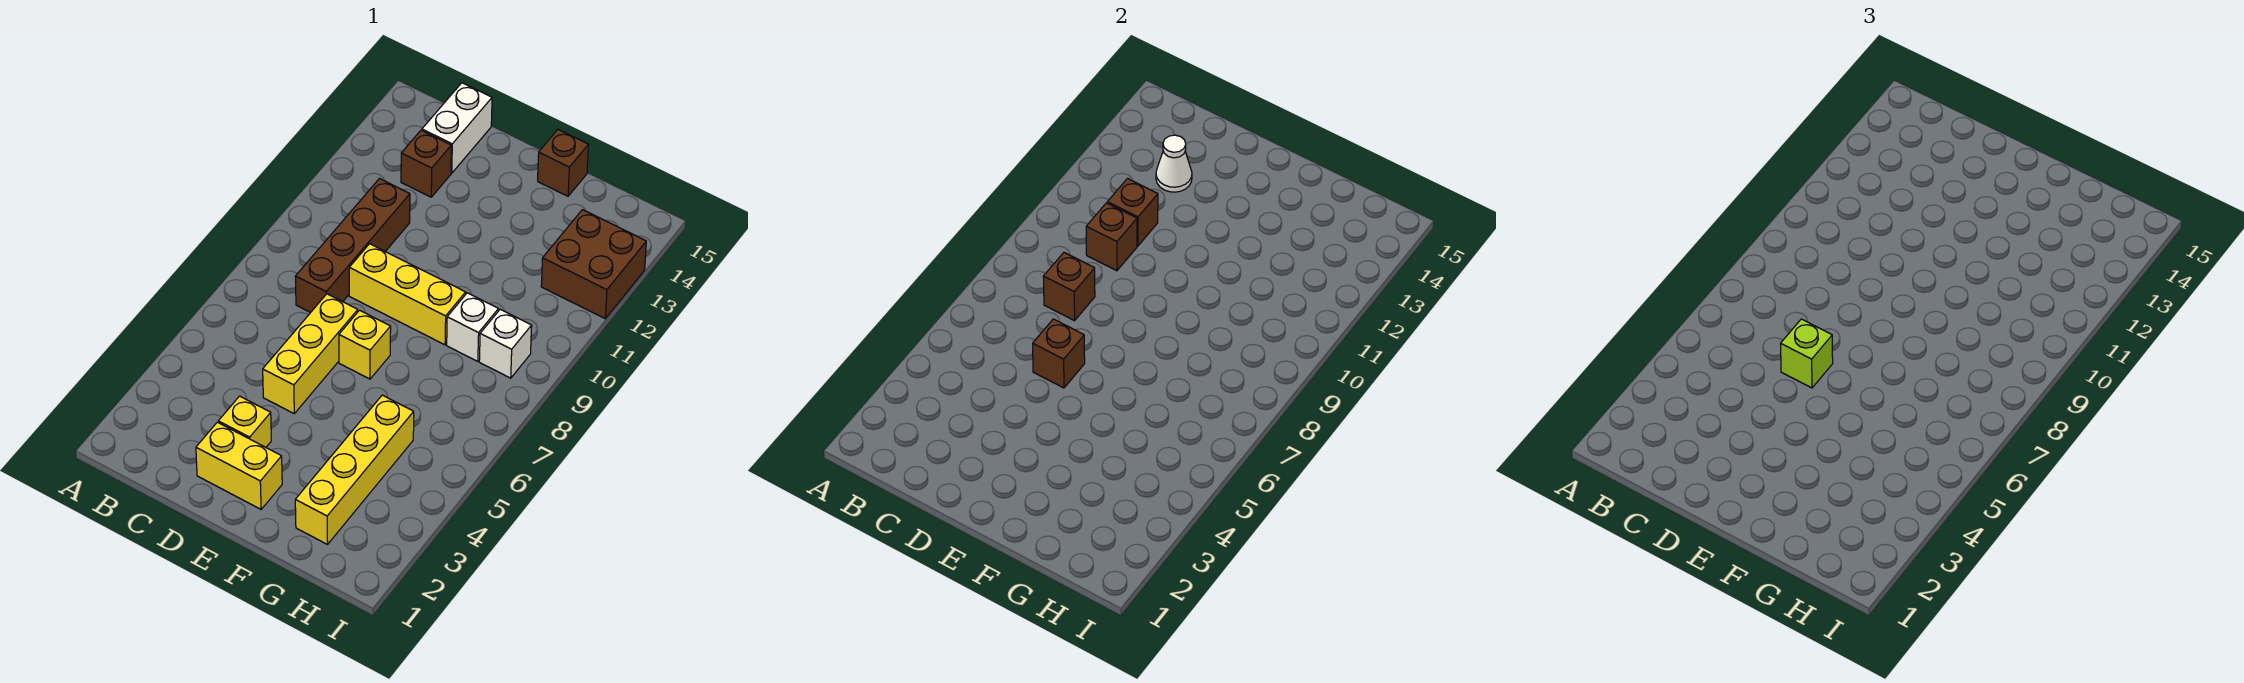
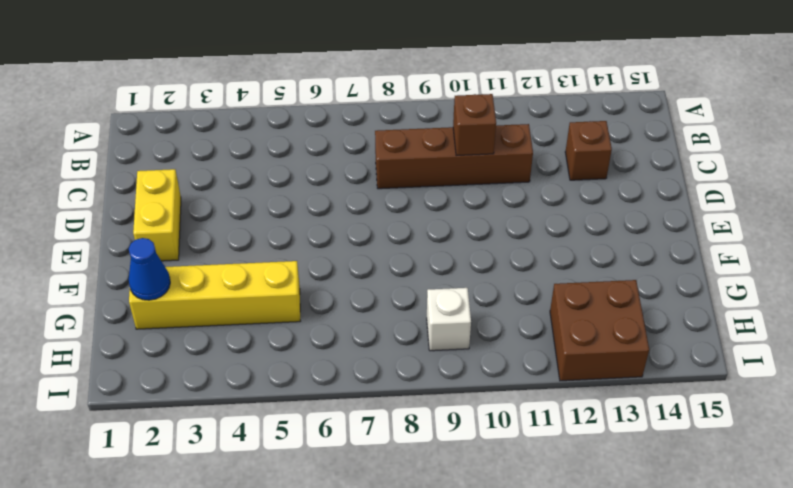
blue cone G2 level 2 -> none
none -> white brick C14:C15 level 1
none -> yellow brick D3 level 1
none -> yellow brick D5:D7 level 1

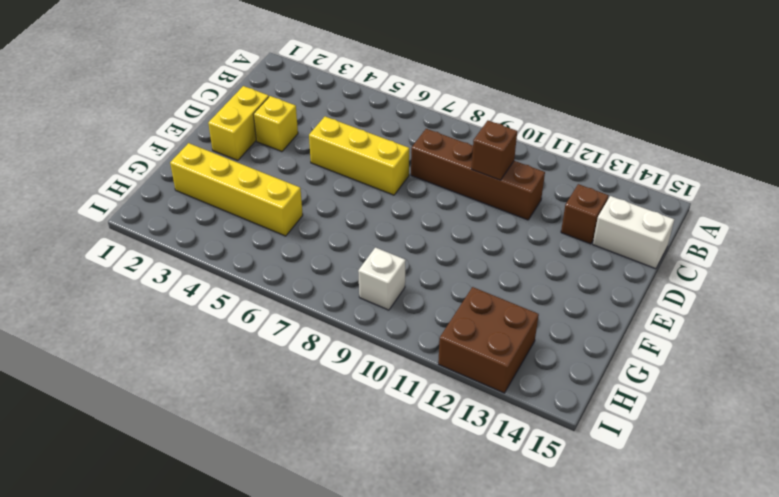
none -> yellow brick D9:F9 level 1
none -> yellow brick E7 level 1
none -> brown brick F15 level 1

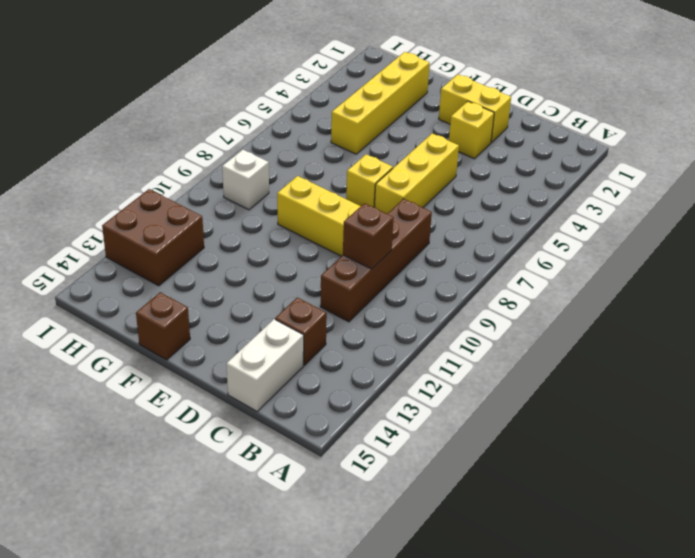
none -> white brick G9 level 1
none -> brown brick C8 level 2
none -> brown brick C11 level 2

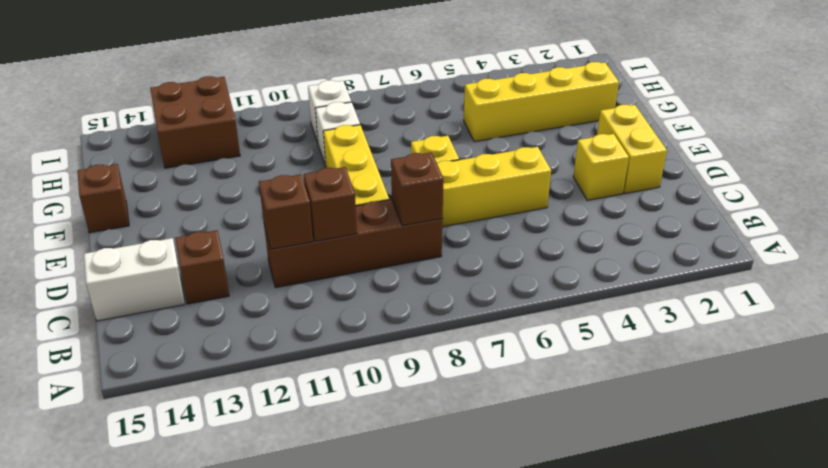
none -> white cone C13 level 2
none -> brown brick D6 level 2
none -> lime brick D6 level 3

